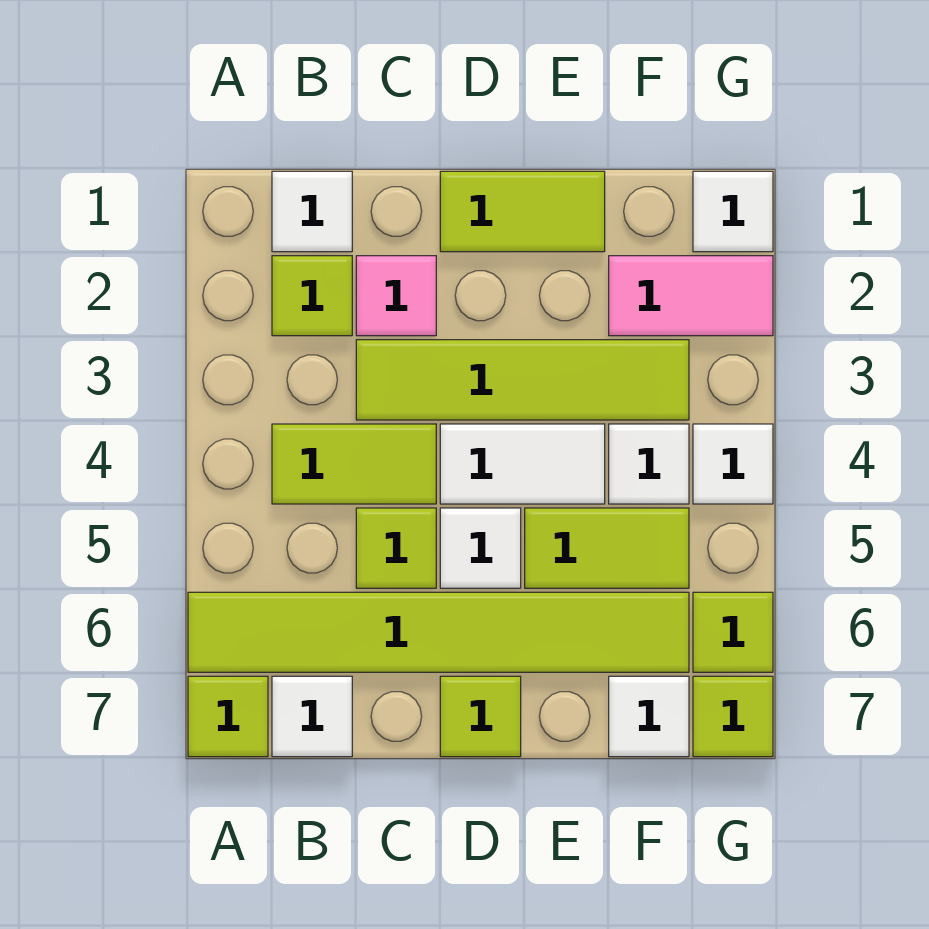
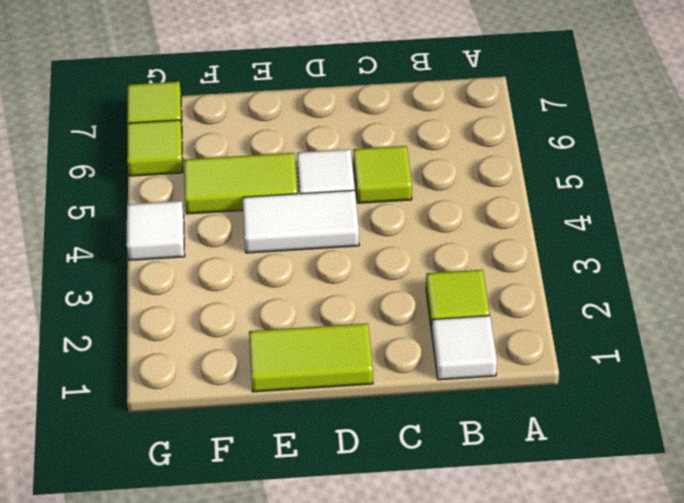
none -> lime tile A6:F6 level 1
none -> lime tile A7 level 1
none -> lime tile B4:C4 level 1

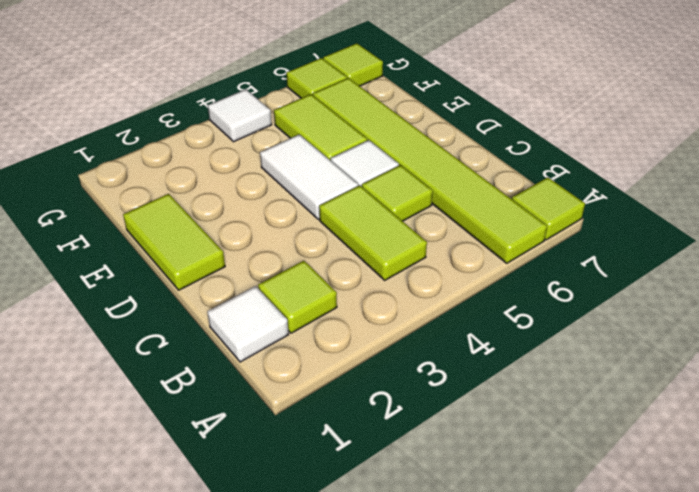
none -> white tile B7 level 1
none -> pink tile C2 level 1
none -> lime tile C3:F3 level 1

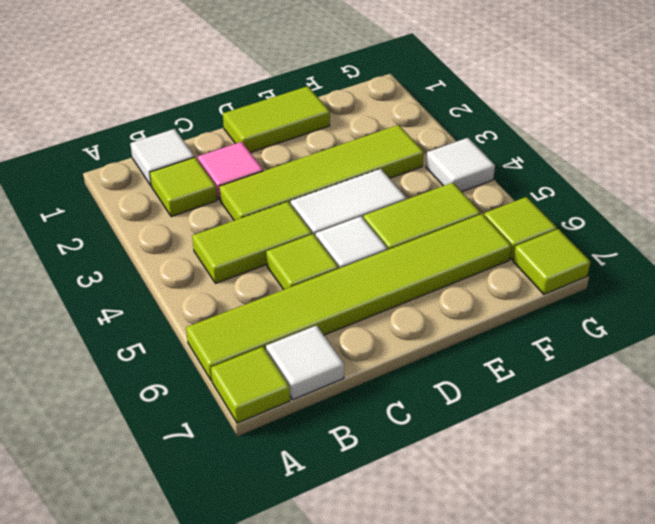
none -> lime tile D7 level 1
none -> pink tile F2:G2 level 1
none -> white tile F4 level 1

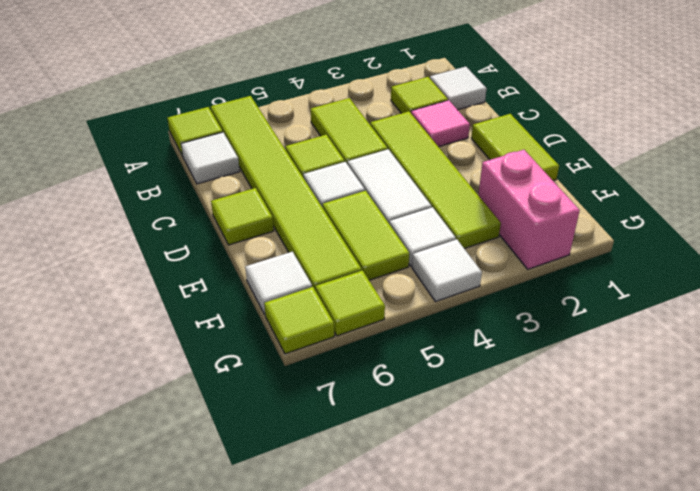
pink brick F2:G2 level 1 -> pink tile F2:G2 level 1
none -> white tile G1 level 1

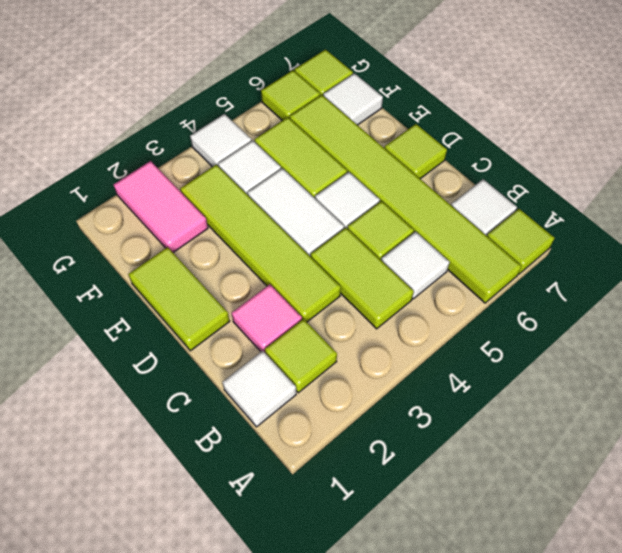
white tile B5 level 1 -> white tile G1 level 1

